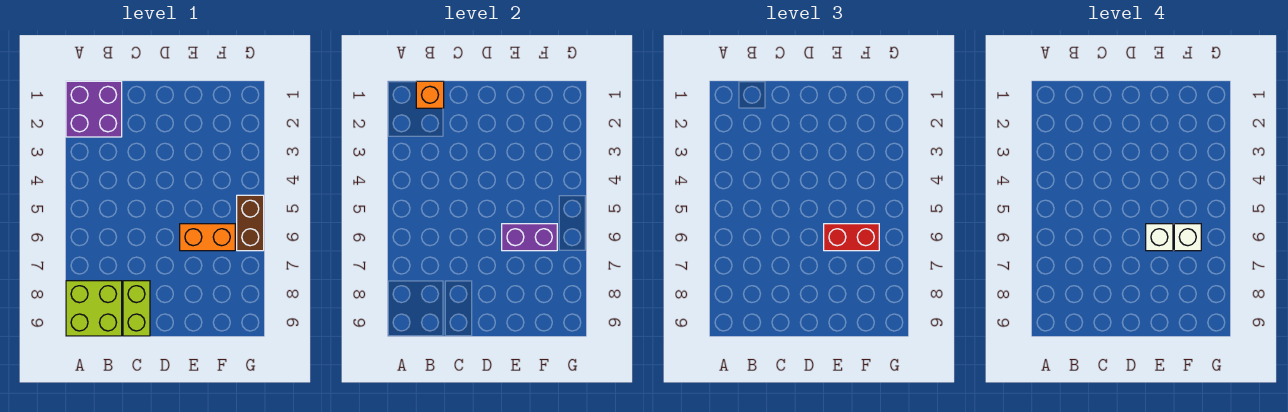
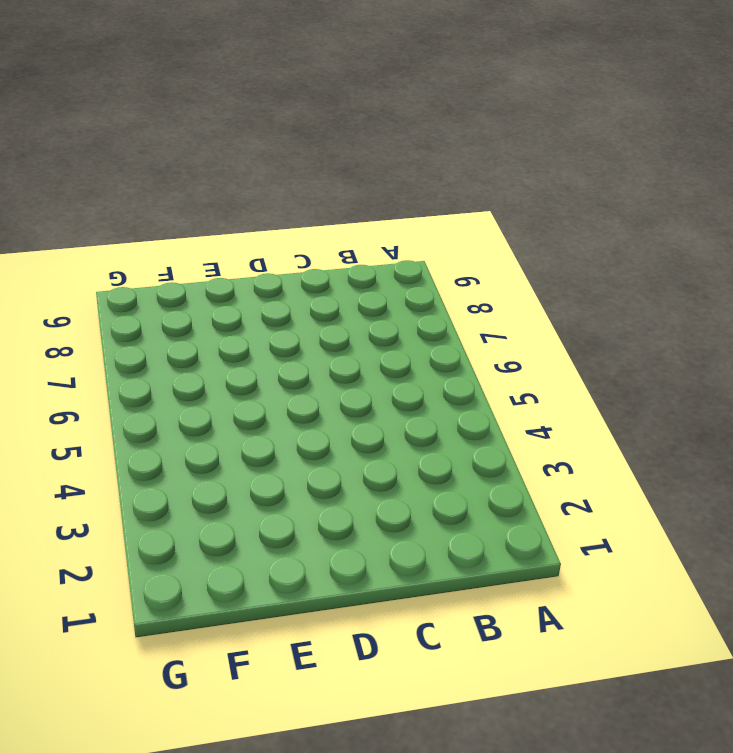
none -> purple brick A1:B2 level 1
none -> lime brick A8:B9 level 1

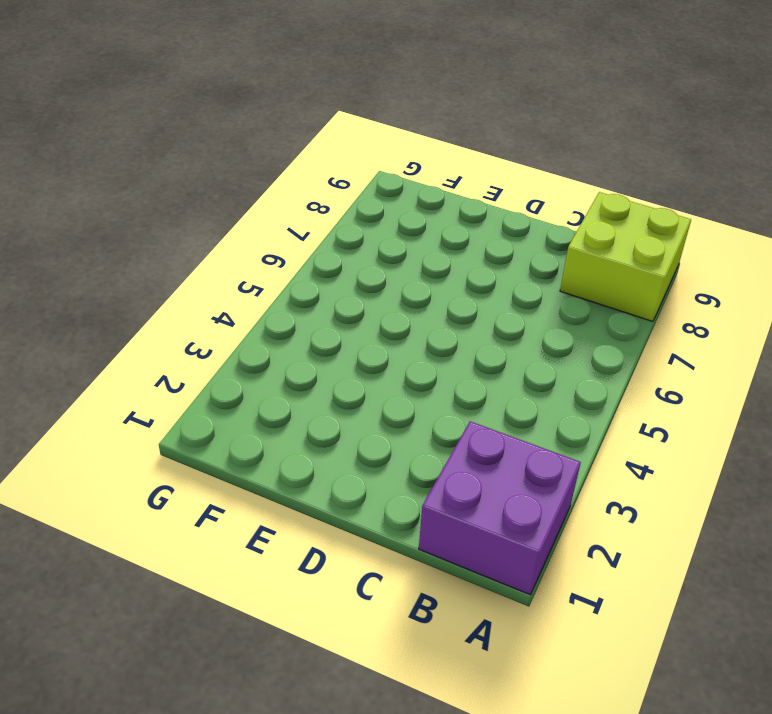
none -> lime brick C8:C9 level 1
none -> orange brick E6:F6 level 1

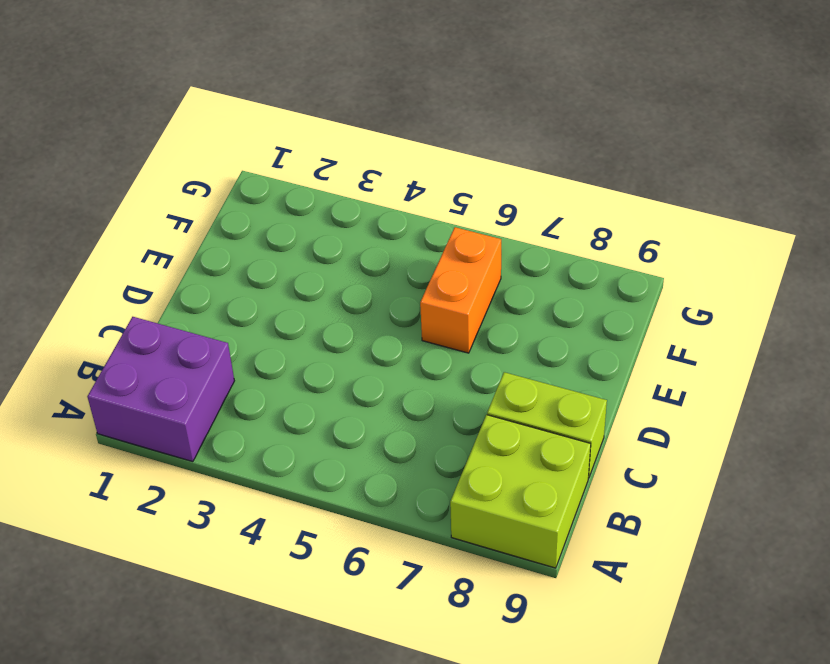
none -> brown brick G5:G6 level 1
none -> orange brick B1 level 2

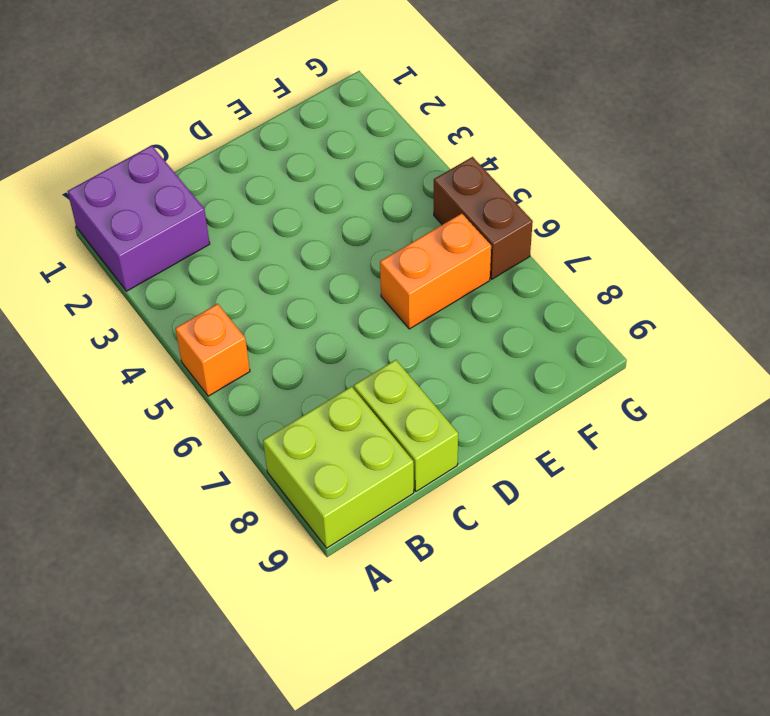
orange brick A5 level 1 -> orange brick B1 level 2
none -> purple brick E6:F6 level 2
none -> red brick E6:F6 level 3

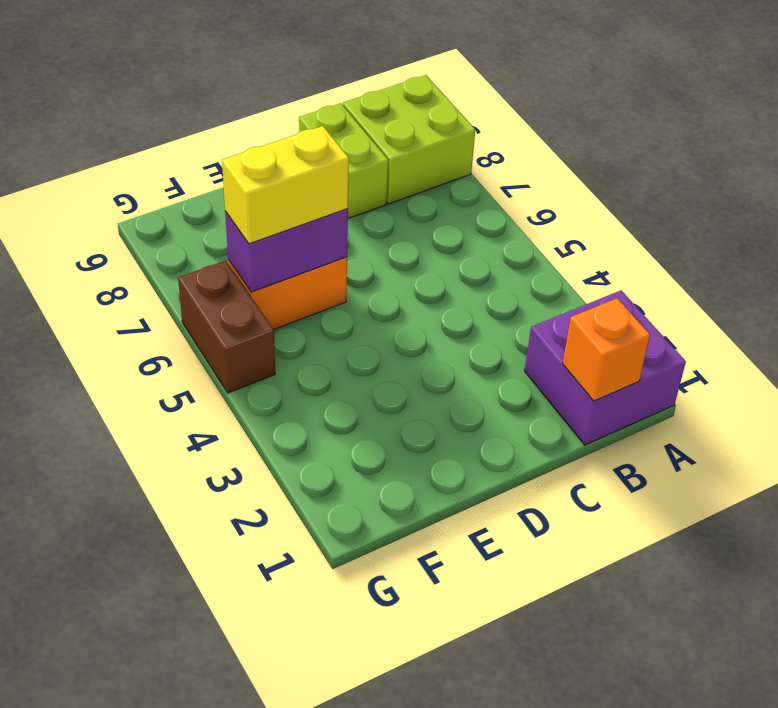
yellow brick E6:F6 level 3 -> red brick E6:F6 level 3
none -> white brick E6 level 4
none -> white brick F6 level 4

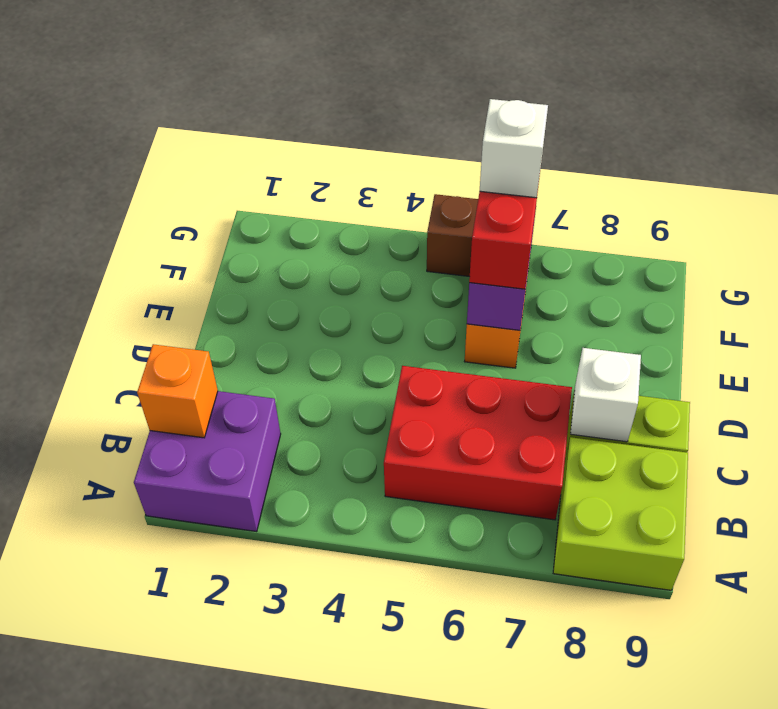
red brick B5:C7 level 1 -> none
white brick C8 level 2 -> white brick E6 level 4

